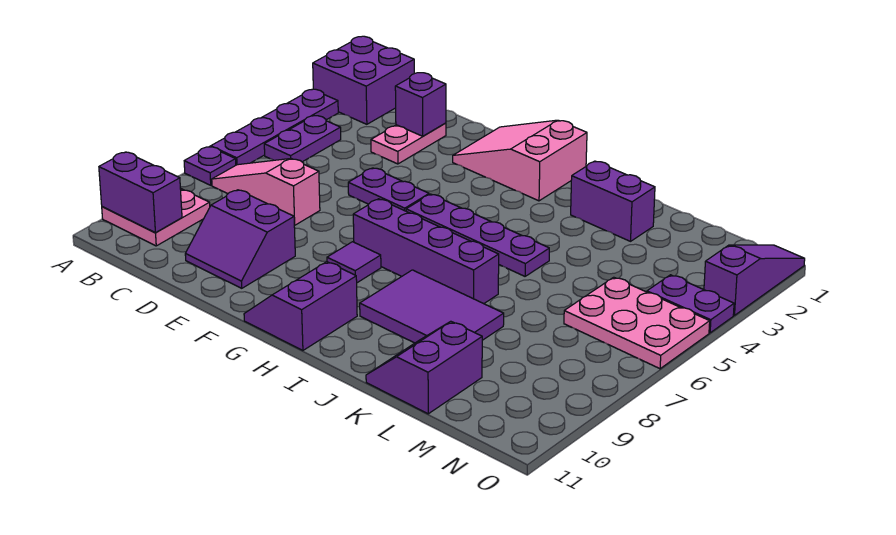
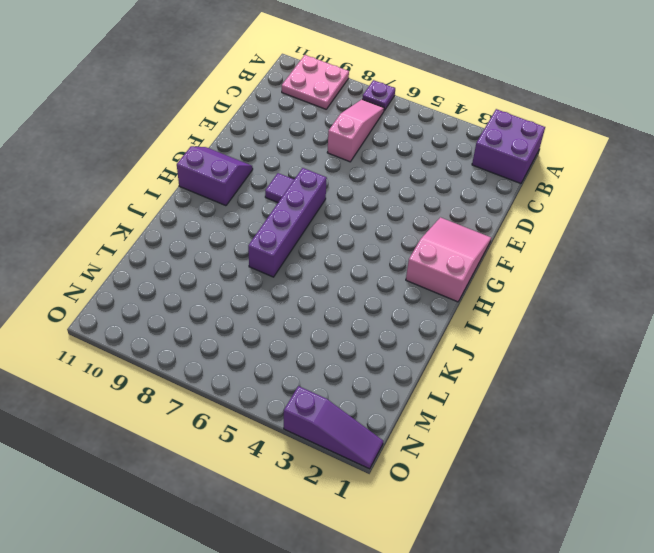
none -> purple plate A3:A6 level 1
none -> purple plate B4:B5 level 1
none -> pink plate D2:D3 level 1

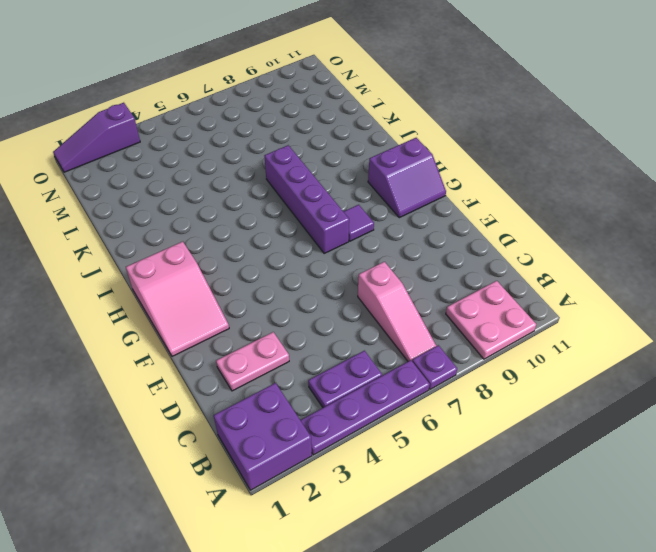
none -> purple slope D9:E10 level 1 top 9
none -> purple plate E5:F5 level 1
none -> purple plate G5:J5 level 1

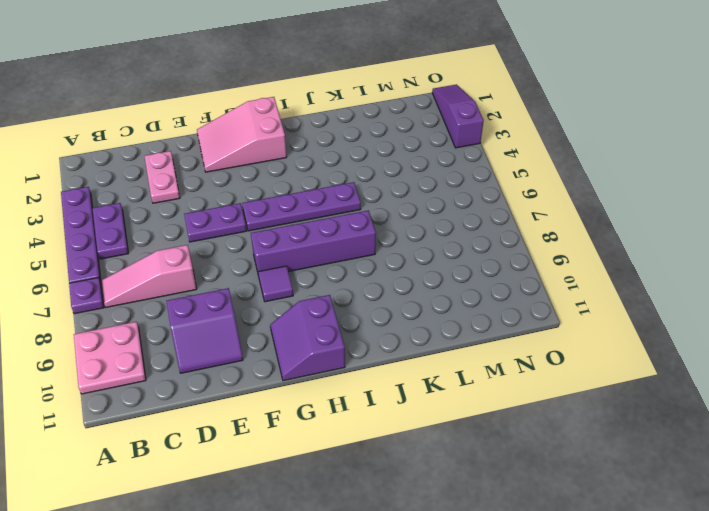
none -> purple brick A1:B2 level 1
none -> purple tile I8:K9 level 1
none -> purple brick J2:K2 level 1

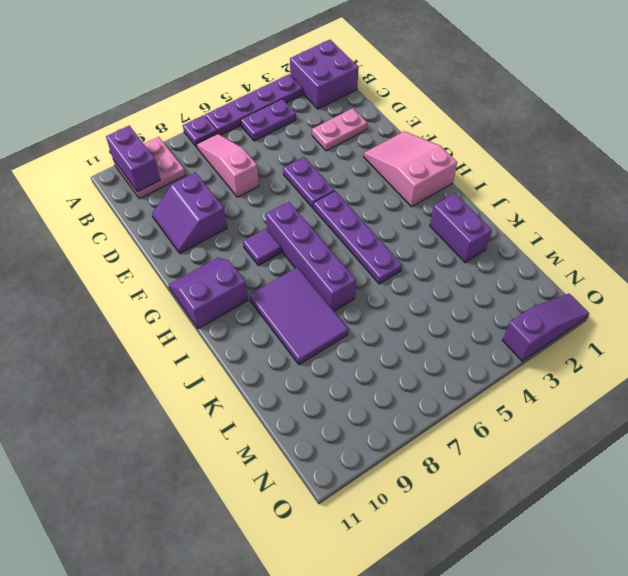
none -> purple slope K10:L11 level 1 top L
none -> pink plate M5:O6 level 1
none -> purple plate N4:O4 level 1

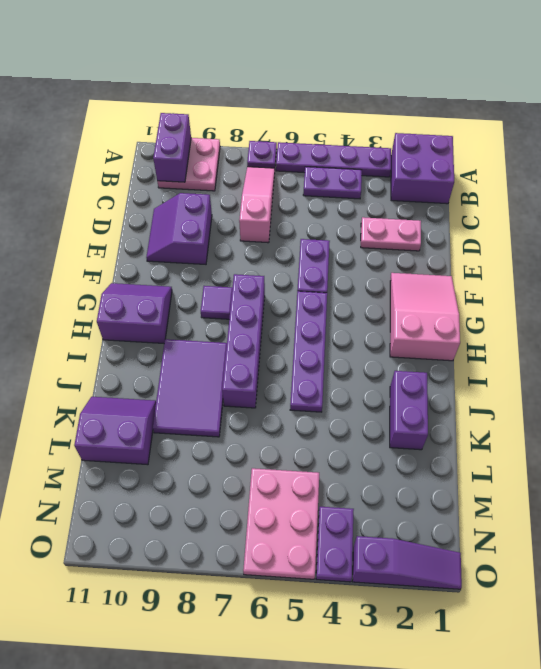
none -> purple brick D2 level 2

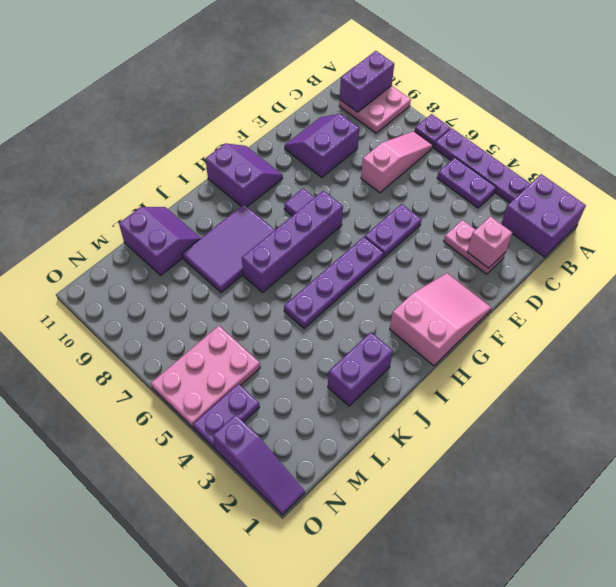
pink brick D2 level 2 -> purple brick D2 level 2

